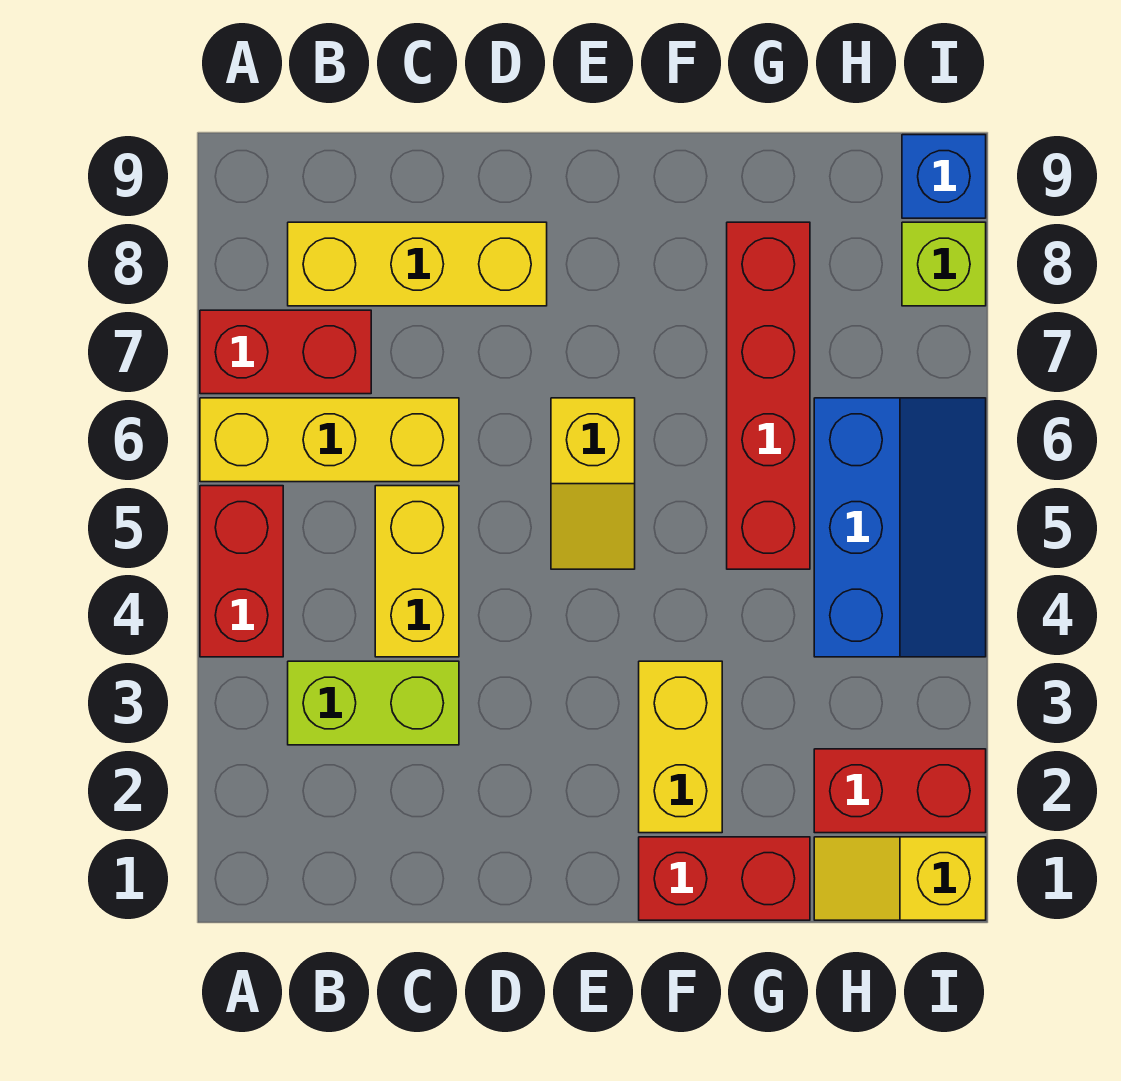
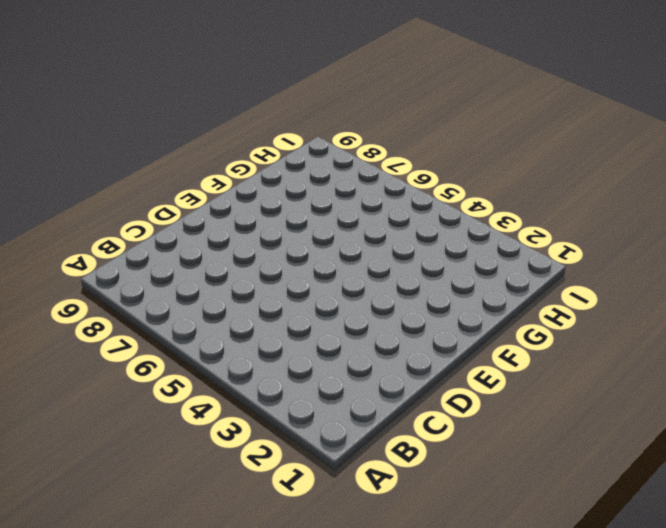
none -> red brick A4:A5 level 1
none -> yellow brick A6:C6 level 1
none -> red brick A7:B7 level 1

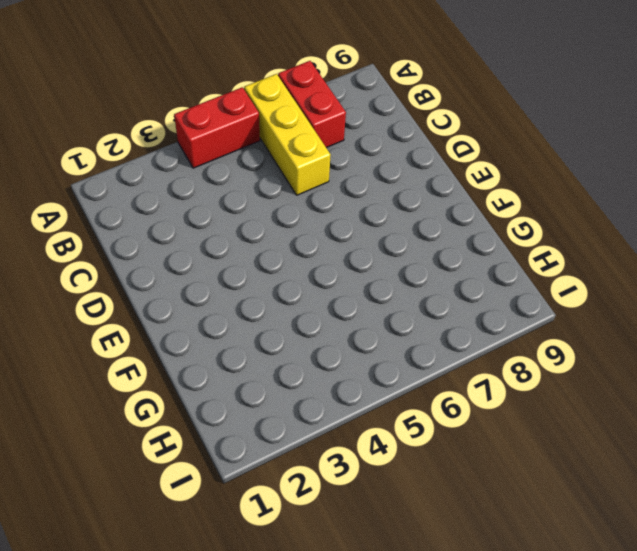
none -> lime brick B3:C3 level 1
none -> yellow brick B8:D8 level 1
none -> yellow brick C4:C5 level 1

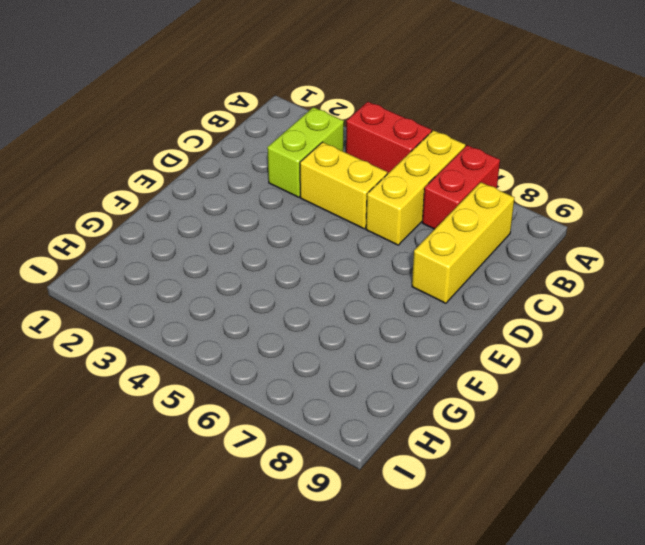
none -> yellow slope E5:E6 level 1 top 6
none -> red brick F1:G1 level 1
none -> yellow brick F2:F3 level 1

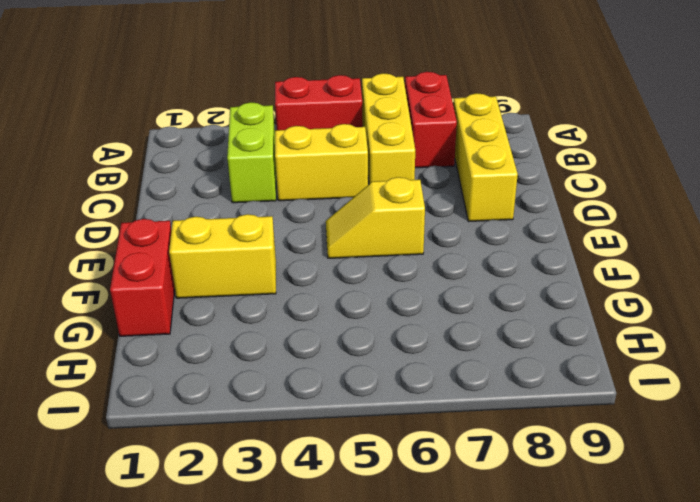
none -> red brick G5:G8 level 1
none -> yellow slope H1:I1 level 1 top I
none -> red brick H2:I2 level 1

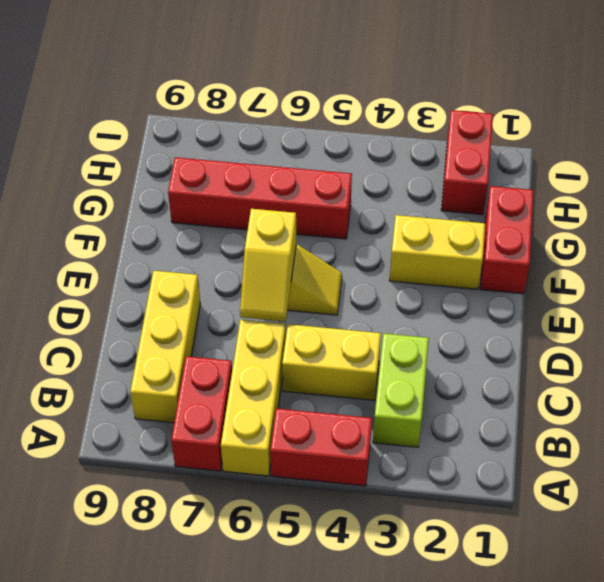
yellow slope D6:E6 level 2 top E -> yellow slope H1:I1 level 1 top I
none -> blue slope H4:I6 level 1 top H
none -> lime brick I8 level 1
none -> blue brick I9 level 1

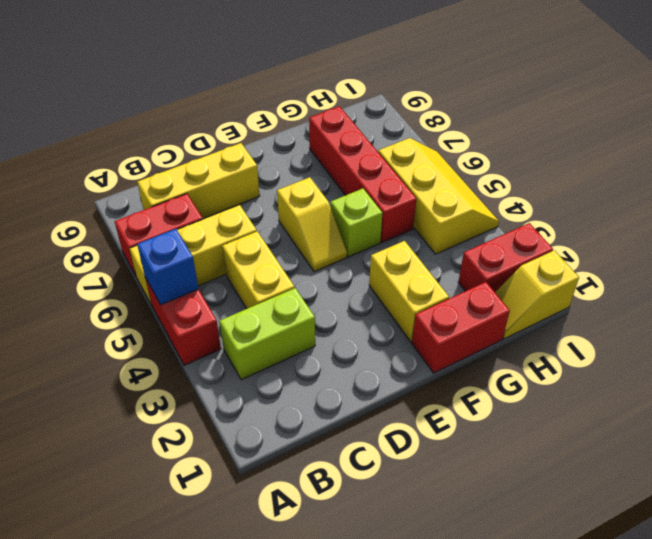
blue brick A5 level 2 -> blue brick I9 level 1
lime brick F5 level 1 -> lime brick I8 level 1
yellow slope H4:I6 level 1 top H -> blue slope H4:I6 level 1 top H

